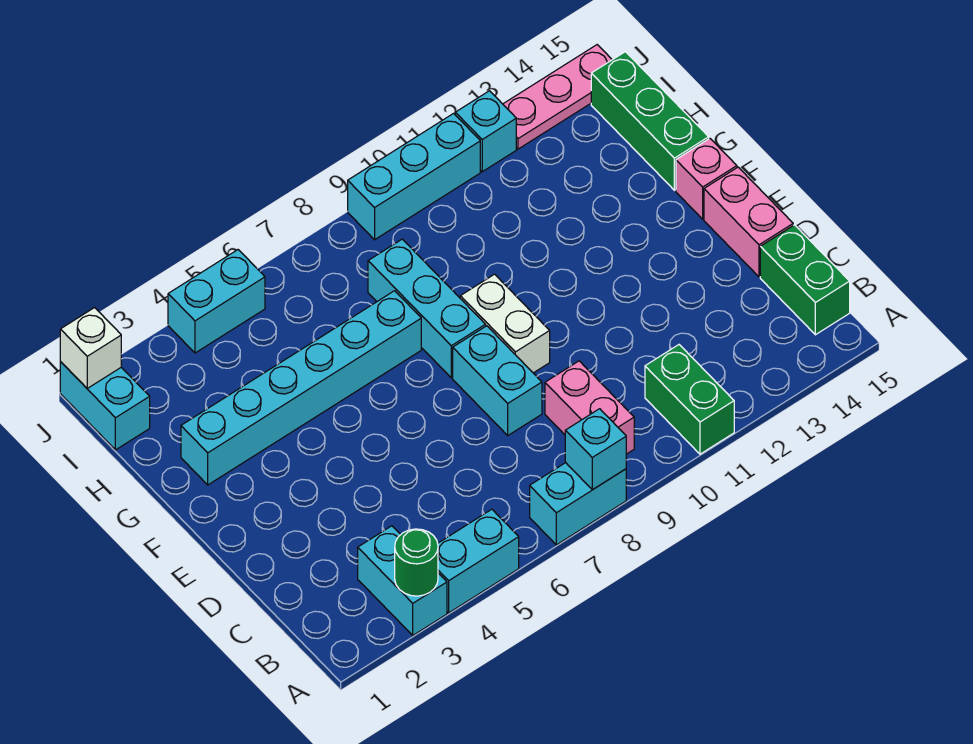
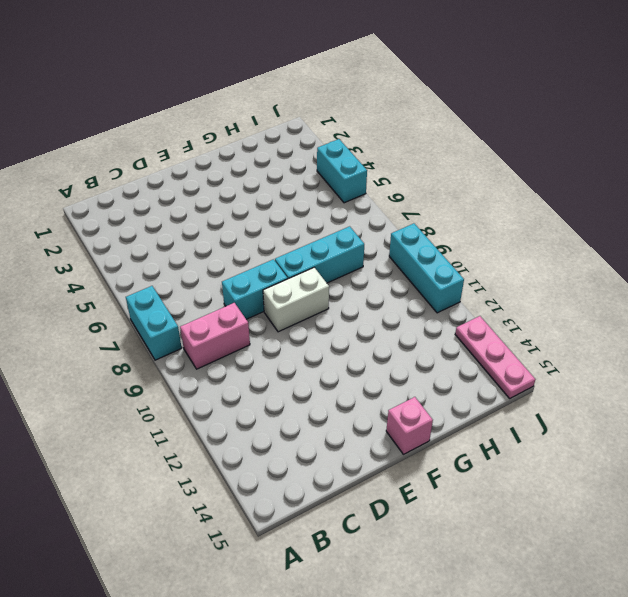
none -> cyan brick A3:B3 level 1
none -> cyan brick A4:A5 level 1
none -> green brick A11:B11 level 1

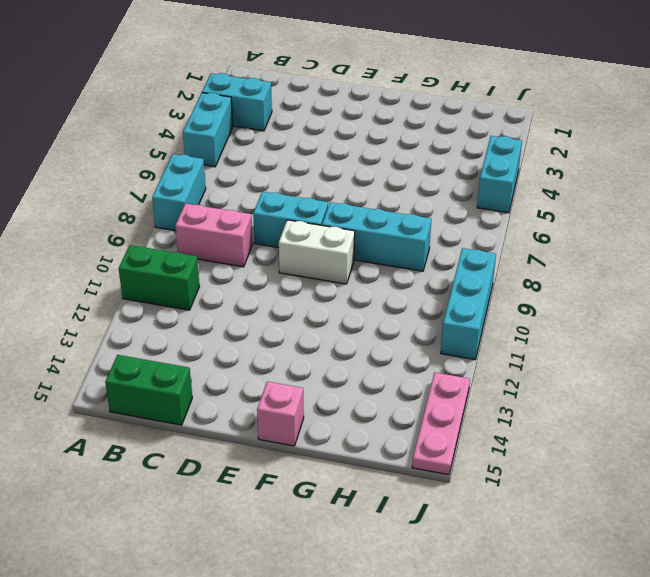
none -> pink brick D15:E15 level 1
none -> cyan brick G2:G7 level 1
none -> green brick G15:I15 level 1

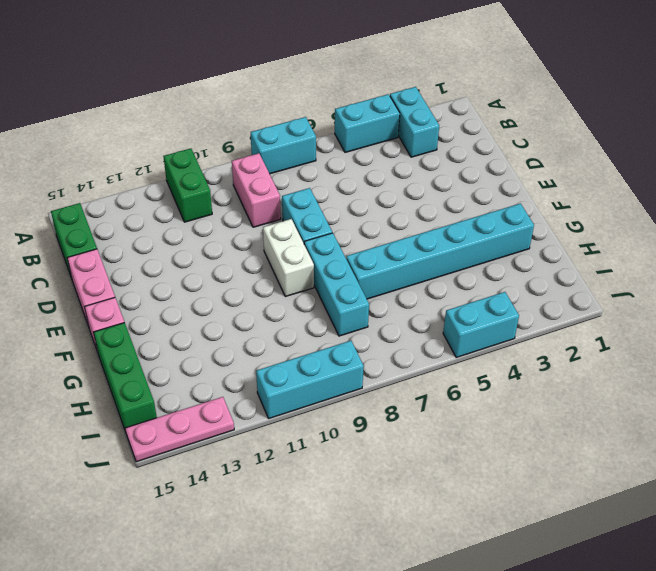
none -> cyan brick I1:J1 level 1
none -> cyan brick J12 level 1
none -> green round brick A3 level 2

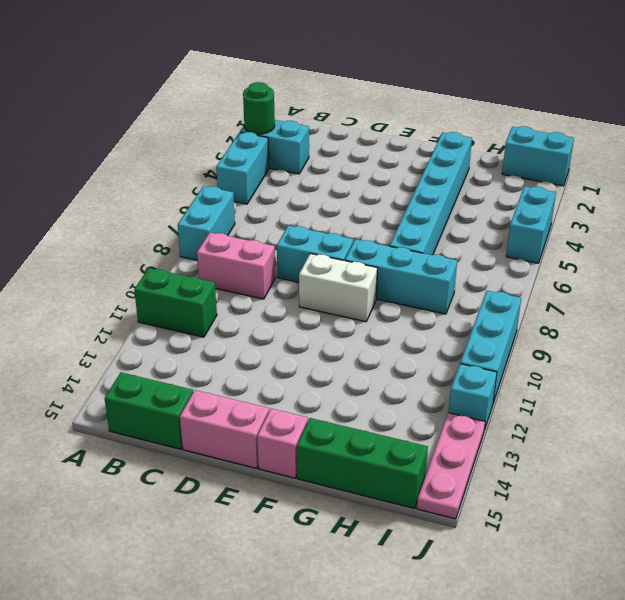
none -> cyan brick A8 level 2
none -> white brick J1 level 2

